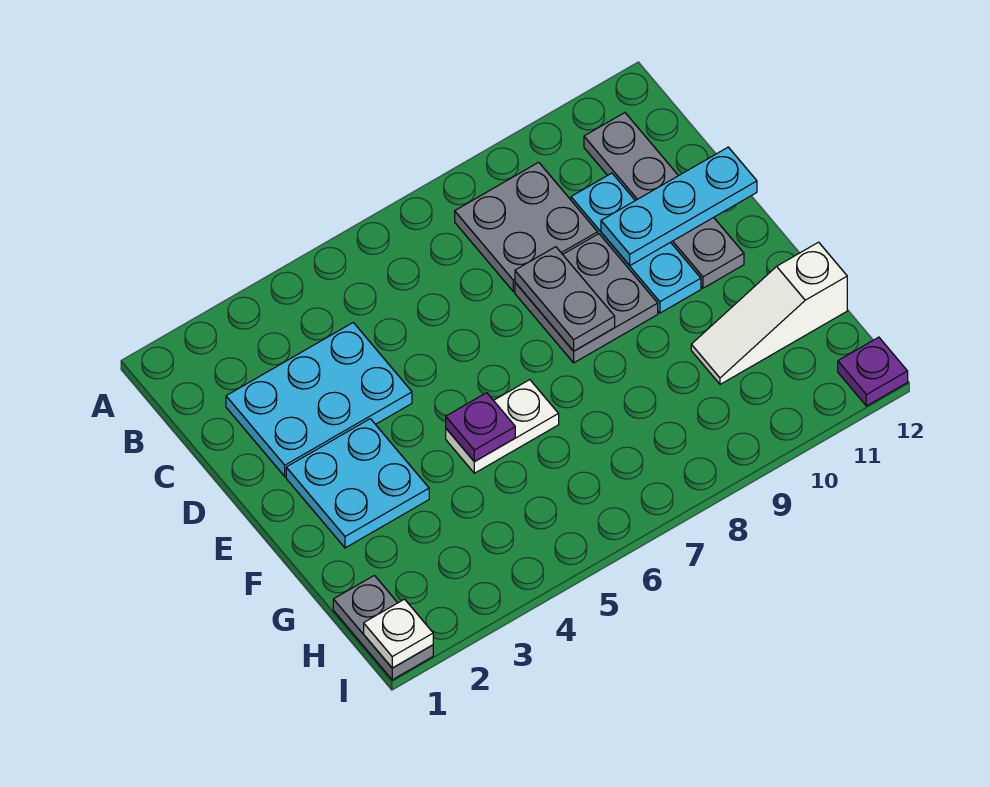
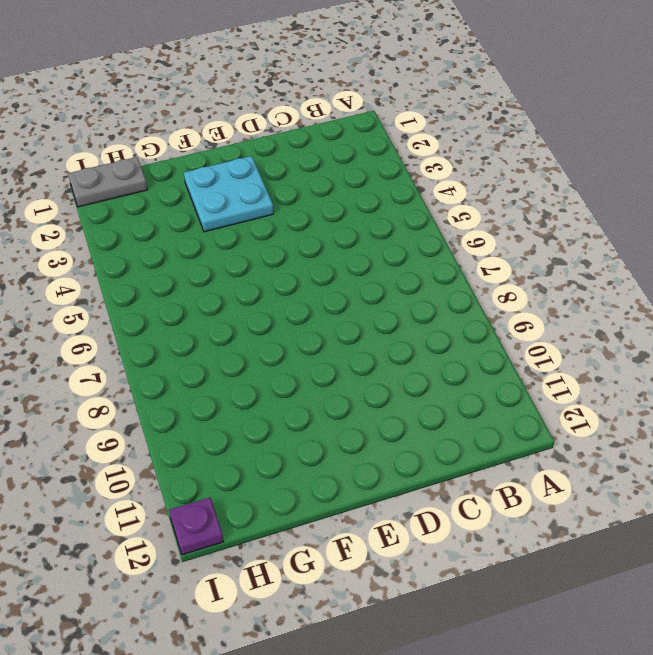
none -> grey plate B8:C9 level 1
none -> grey plate B11:E11 level 1
none -> cyan plate C2:D4 level 1

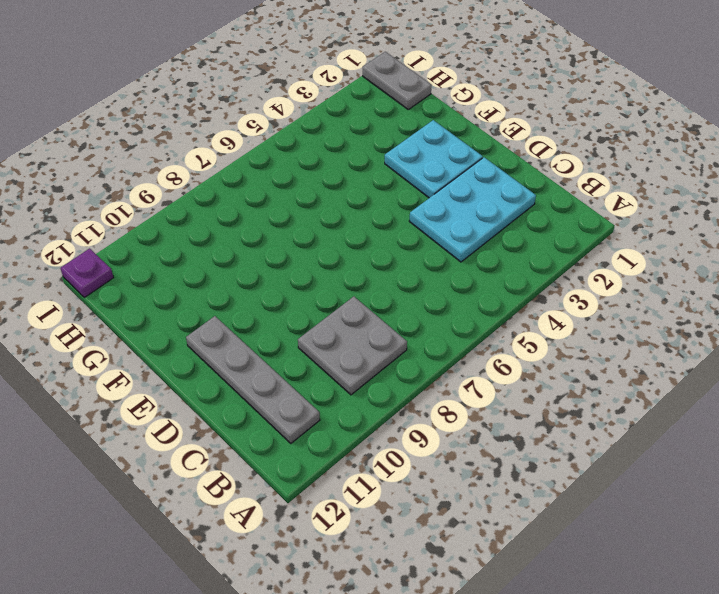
none -> cyan plate C10:E10 level 1
none -> grey plate D8:E9 level 1
none -> white plate F5:F6 level 1

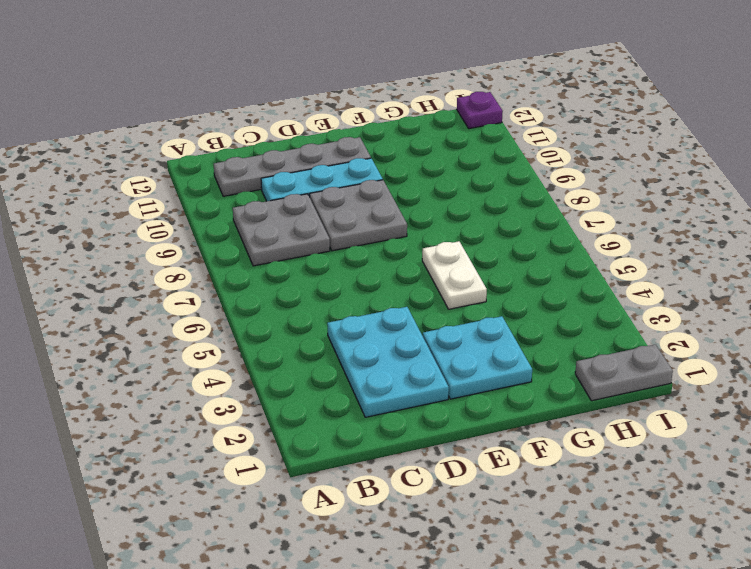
none -> white slope G10:G12 level 1 top 12
none -> grey plate D8:E8 level 2
none -> cyan plate D10:D12 level 2

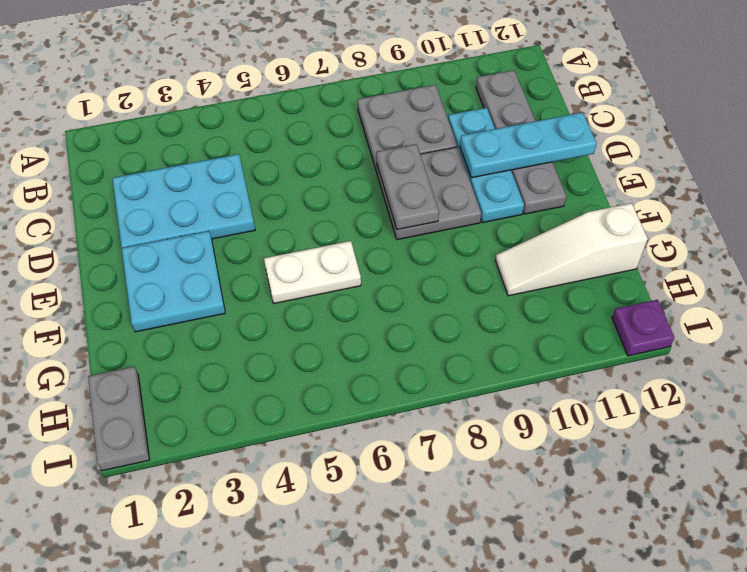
none -> purple plate F5 level 2
none -> white plate I1 level 2

